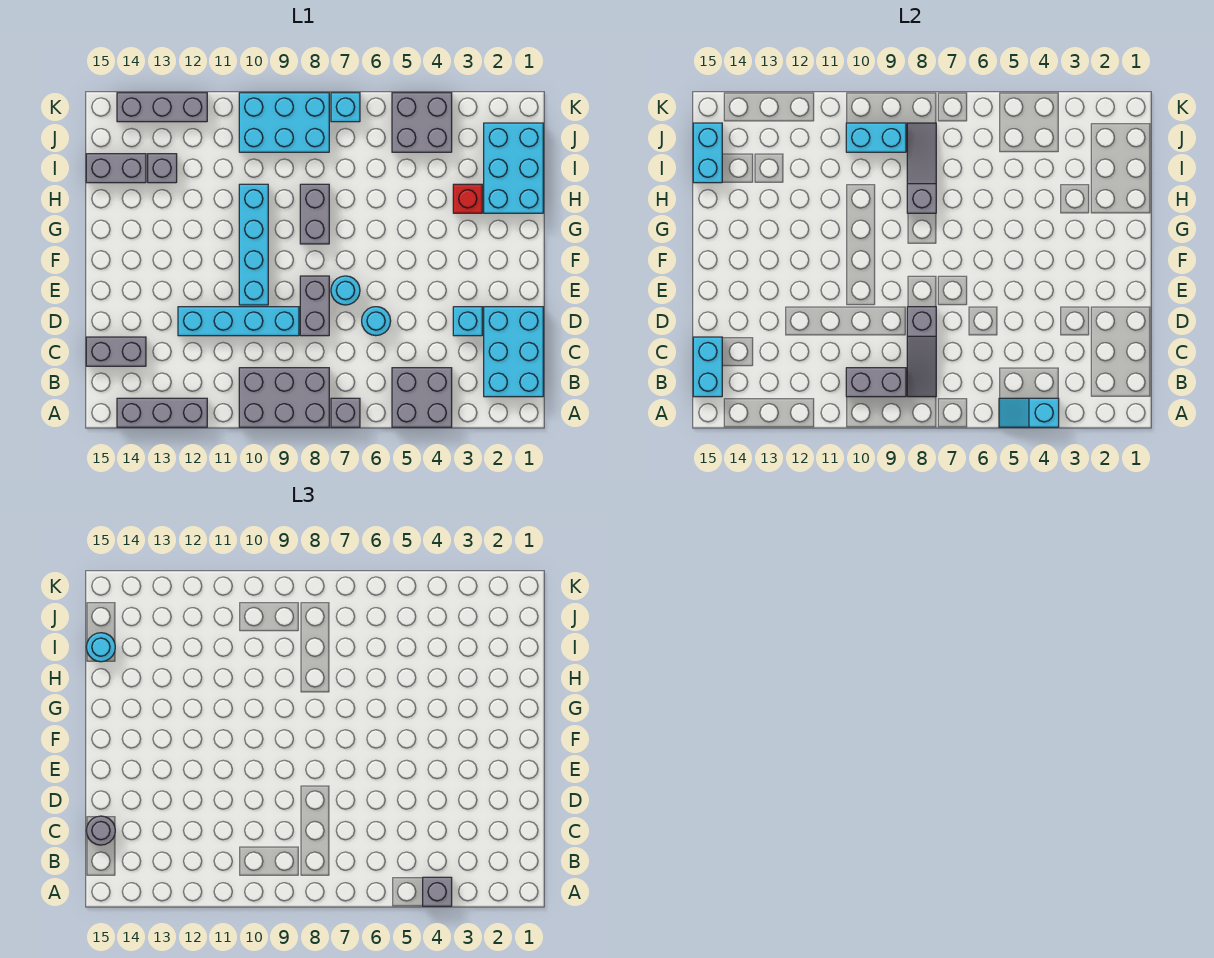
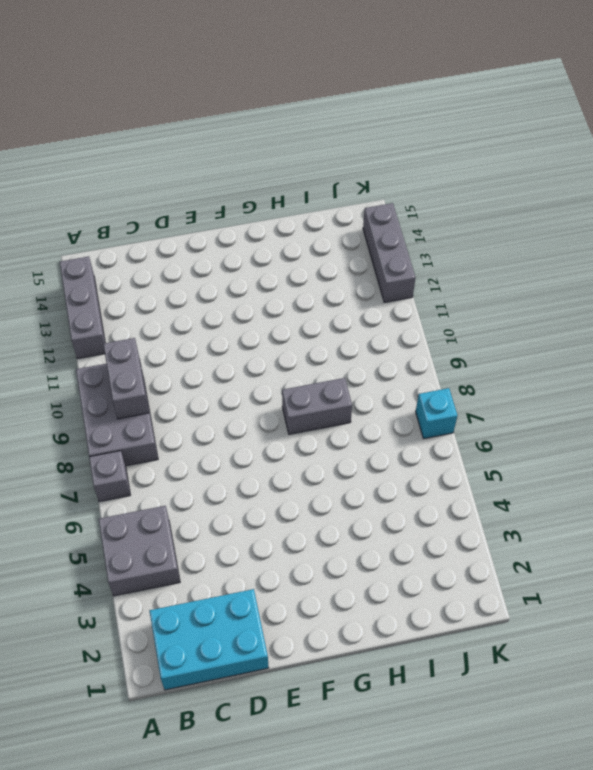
none -> grey brick C14:C15 level 1
none -> cyan brick D3 level 1
none -> cyan round brick D6 level 1
none -> grey brick D8:E8 level 1

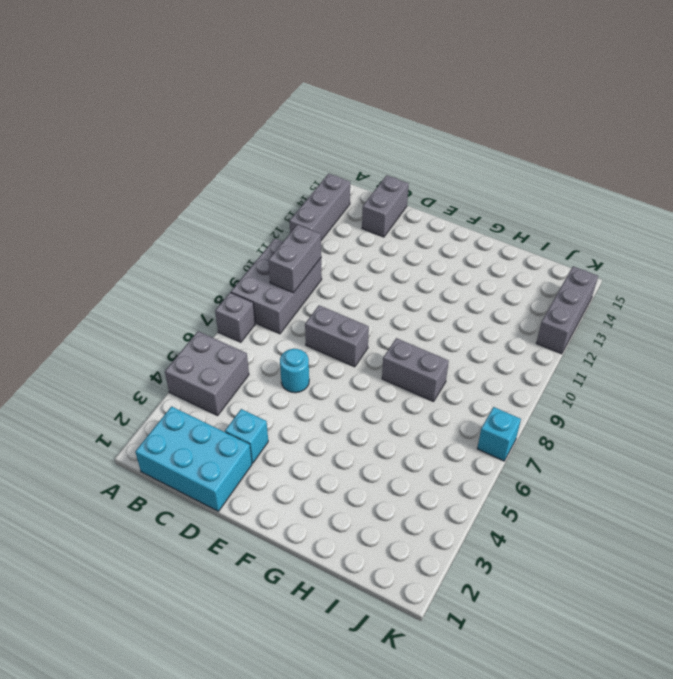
none -> cyan brick D9:D12 level 1
none -> cyan round brick E7 level 1
none -> cyan brick E10:H10 level 1
none -> cyan brick H1:J2 level 1

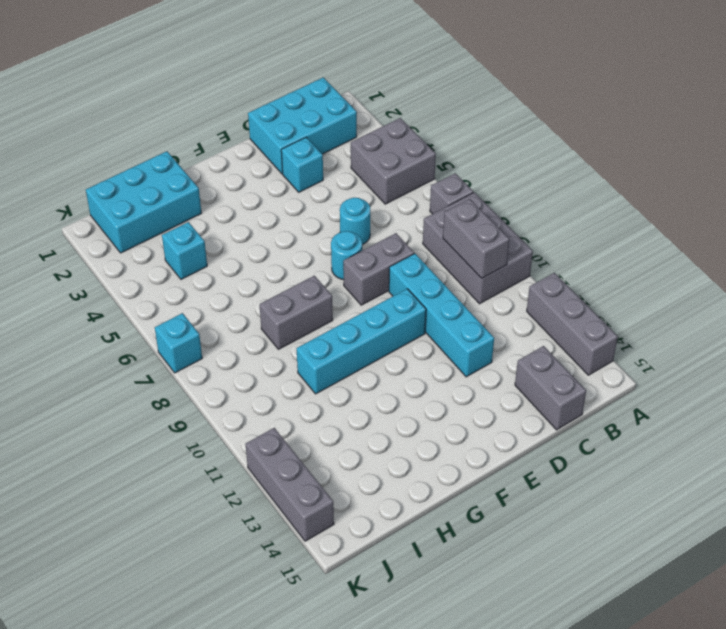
cyan brick I4 level 1 -> none
none -> red brick H3 level 1
none -> grey brick I13 level 1
none -> grey brick I14:I15 level 1
none -> grey brick J4:K5 level 1

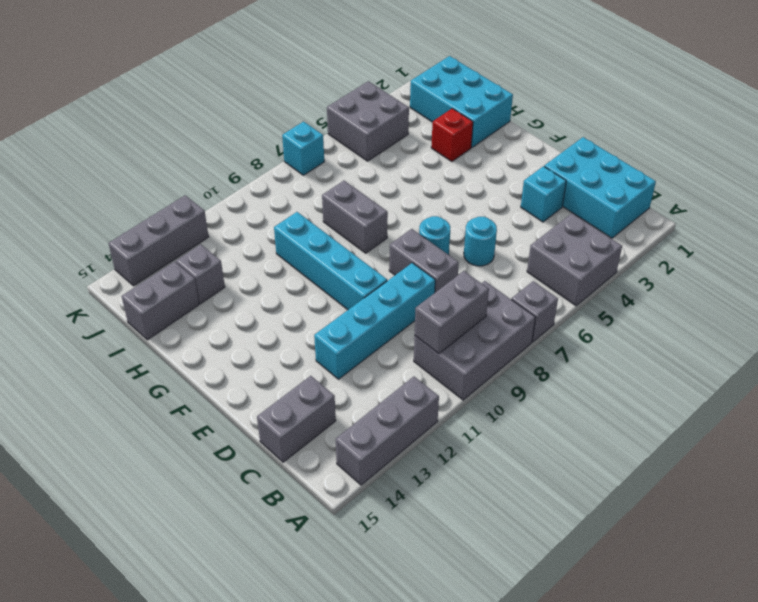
none -> cyan brick J8:K10 level 1
none -> cyan slope A4:A5 level 2 top 4
none -> grey slope B8:D8 level 2 top D
none -> cyan brick B15:C15 level 2

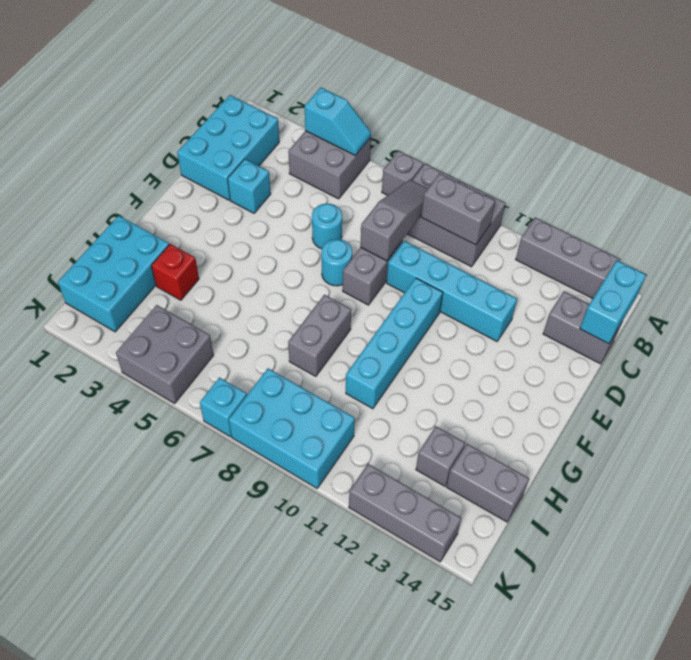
none -> grey slope H8:J8 level 2 top H
none -> cyan brick I15:J15 level 2
none -> cyan brick J9:J10 level 2
none -> grey brick A4 level 3

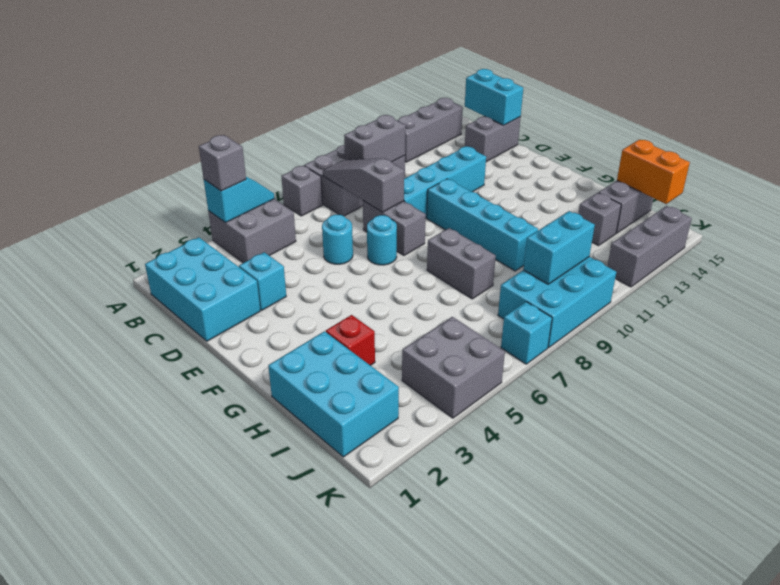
orange brick I15:J15 level 2 -> cyan brick I15:J15 level 2
none -> grey slope H8:J8 level 2 top H
none -> grey round brick C15 level 3
none -> cyan round brick I15 level 3

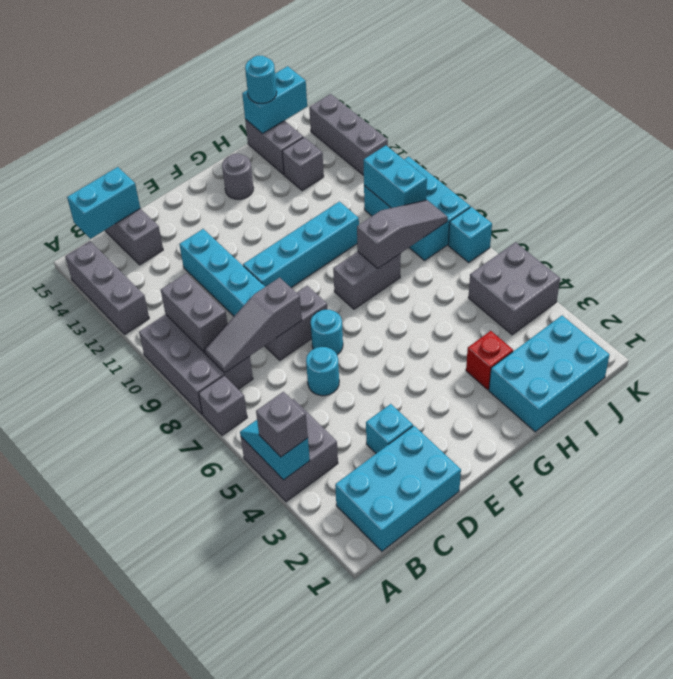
grey round brick G14 level 1 -> grey round brick C15 level 3

